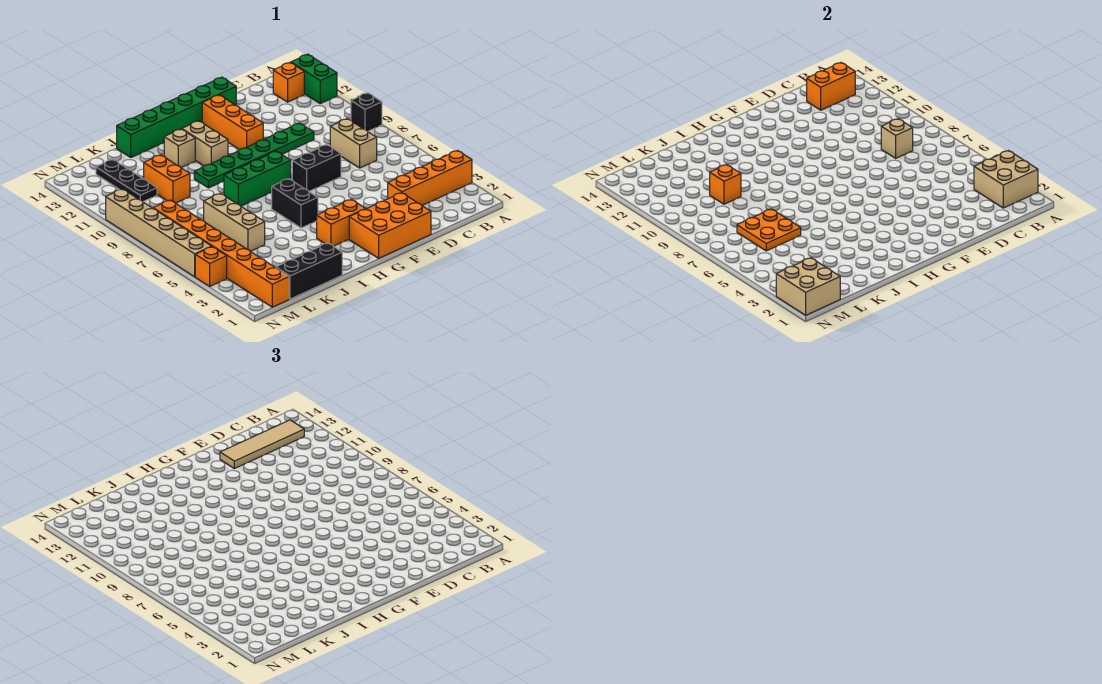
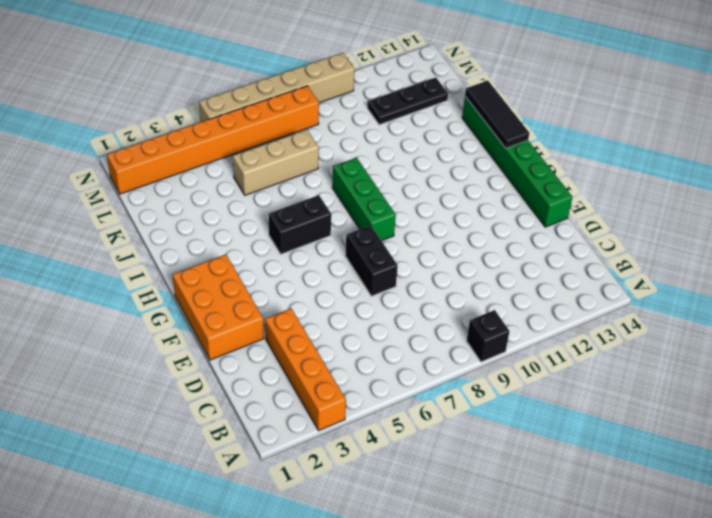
black tile H14:J14 level 2 -> none
none -> green brick A12:A13 level 1
none -> orange brick B13 level 1
none -> tan brick C7:C8 level 1

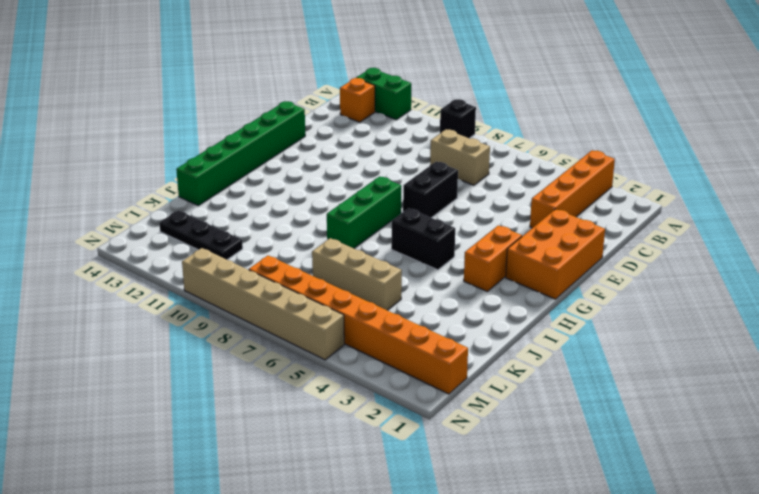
none -> green plate D10:I10 level 1
none -> orange brick F11:F13 level 1
none -> tan brick H11:H12 level 1

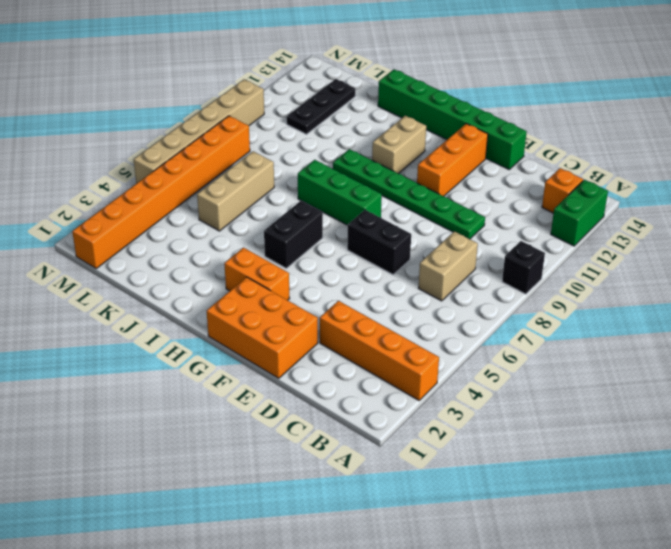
none -> tan brick I12 level 1
none -> black brick J1:L1 level 1
none -> orange brick K10:K11 level 1

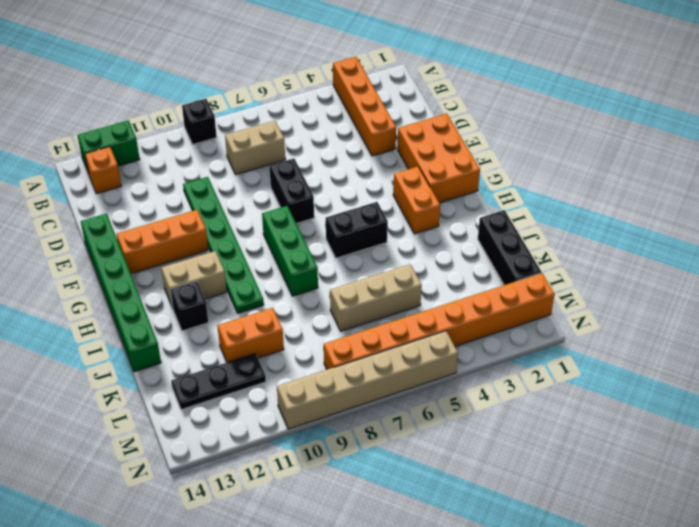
black brick I12 level 1 -> tan brick I12 level 1
none -> orange brick N4 level 1
none -> tan brick A2:B3 level 2
none -> orange brick B13:C13 level 2

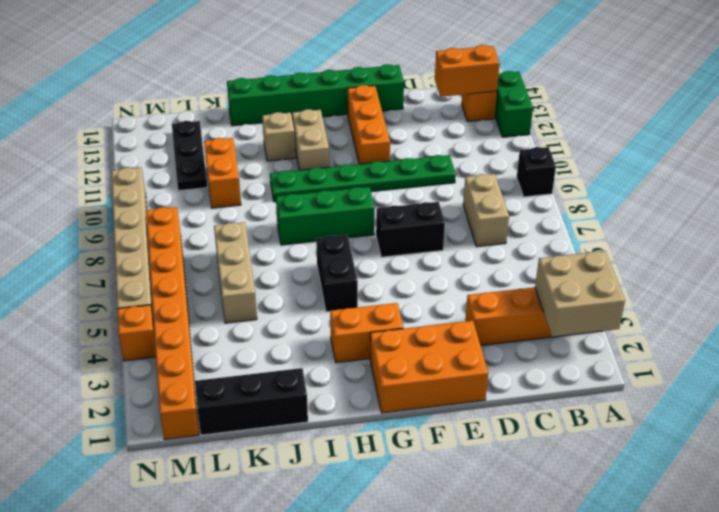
none -> tan brick C8 level 2
none -> orange plate K6:L7 level 2
none -> orange brick K10 level 2

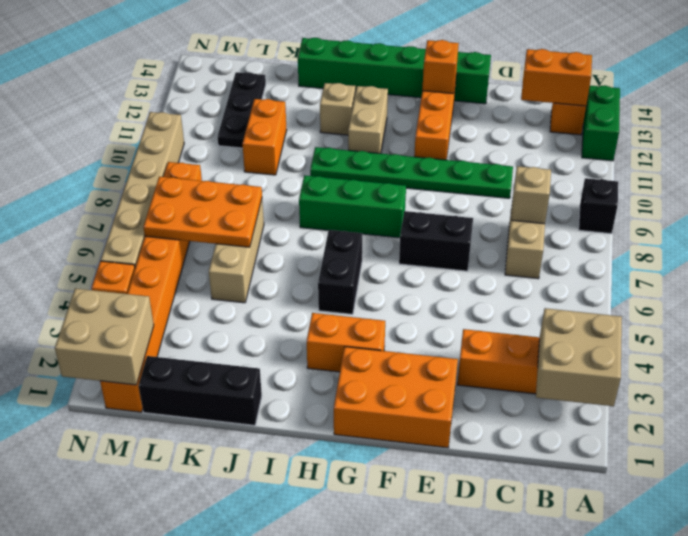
orange brick F13 level 2 -> orange brick K10 level 2
orange plate K6:M7 level 2 -> orange plate K6:L7 level 2
none -> tan tile B13:E13 level 3

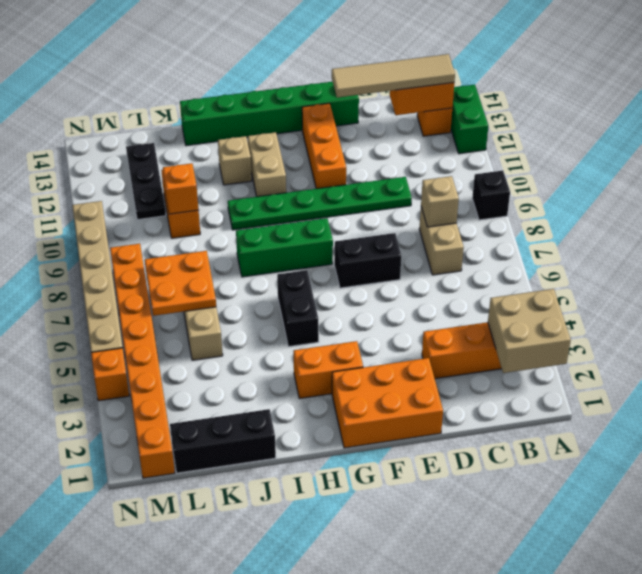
none -> tan brick M1:N2 level 2

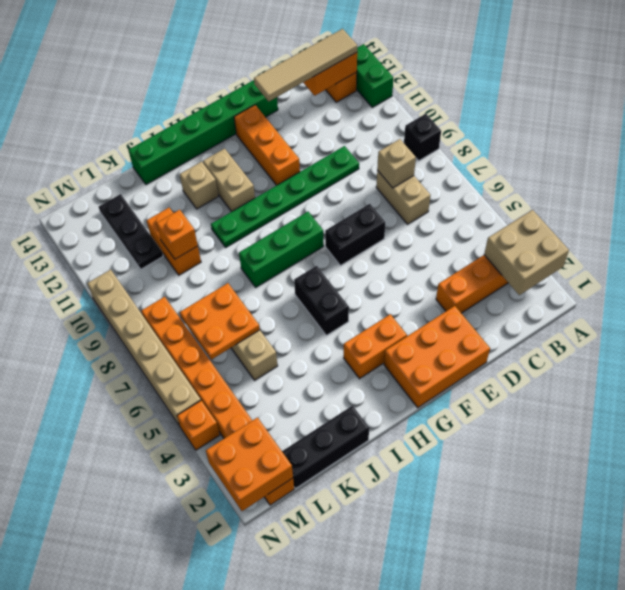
orange brick M1:N2 level 2 -> tan brick M1:N2 level 2

